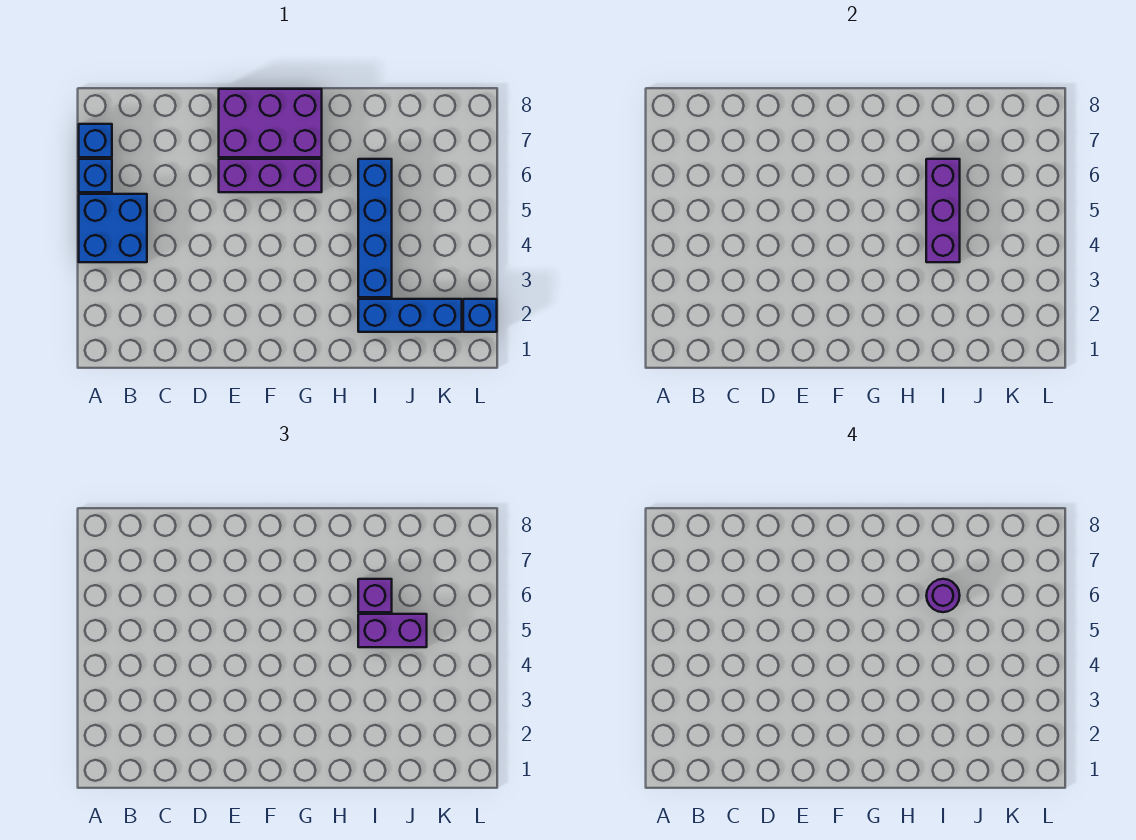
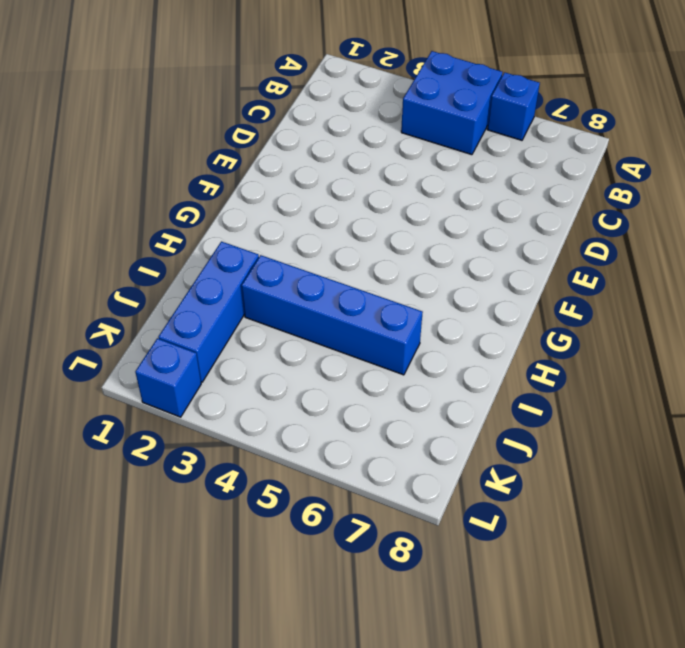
none -> blue brick A7 level 1
none -> purple brick E6:G6 level 1
none -> purple brick E7:G8 level 1

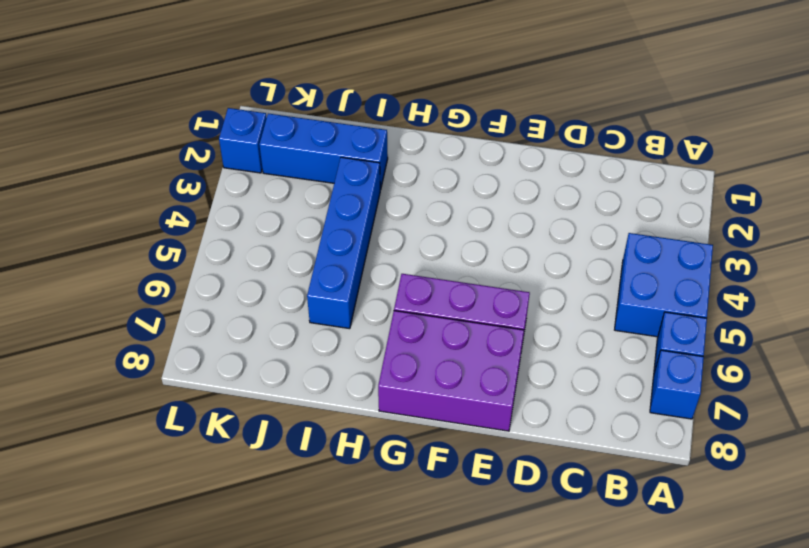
none -> purple brick I4:I6 level 2
none -> purple brick I5:J5 level 3
none -> purple brick I6 level 3

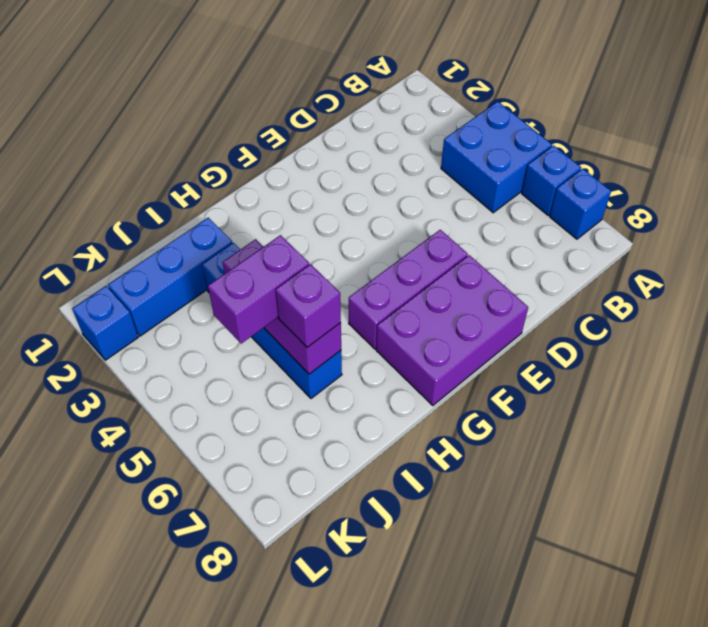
none -> purple round brick I6 level 4

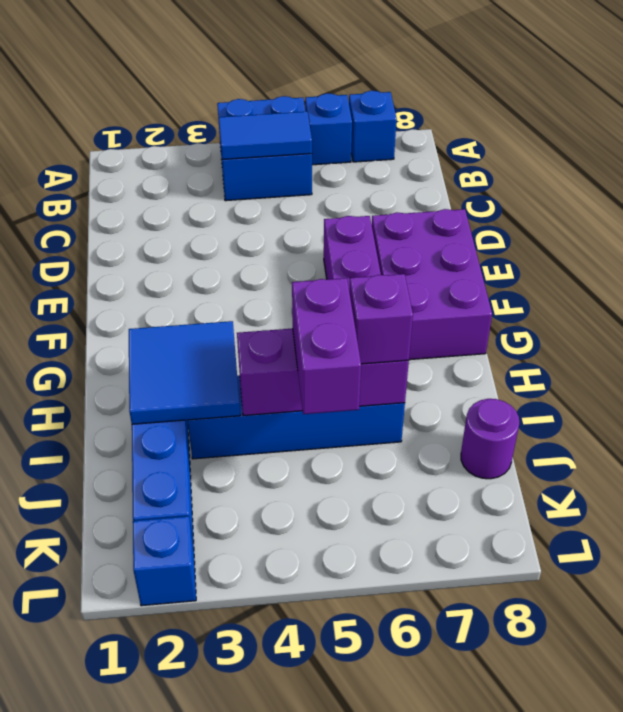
blue tile B4:B5 level 2 -> none
blue tile H2:I3 level 2 -> none
purple round brick J8 level 1 -> purple round brick I6 level 4

